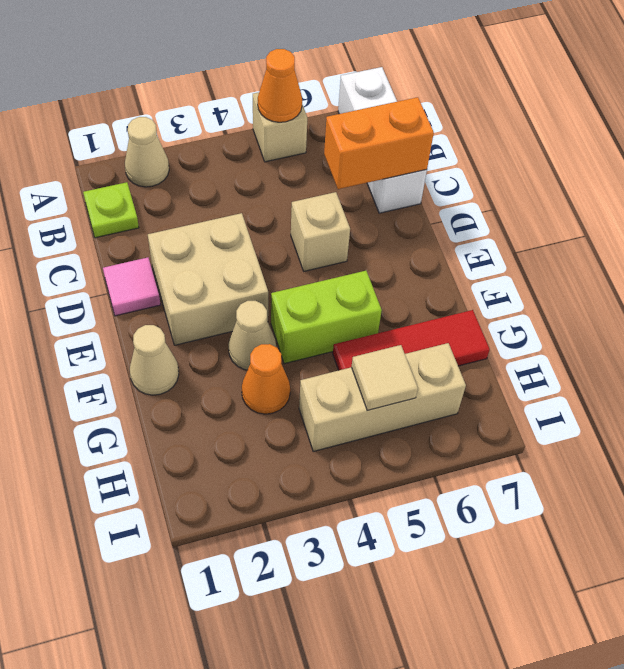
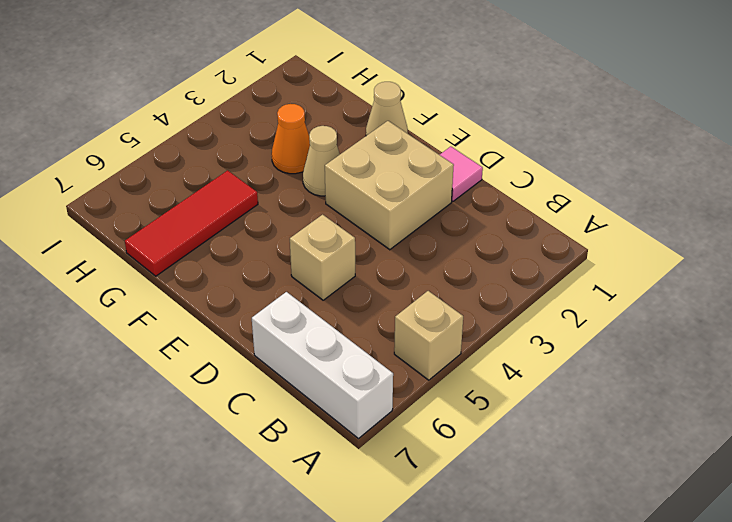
none -> tan cone A2 level 1
none -> lime plate B1 level 1
none -> lime brick F4:F5 level 1

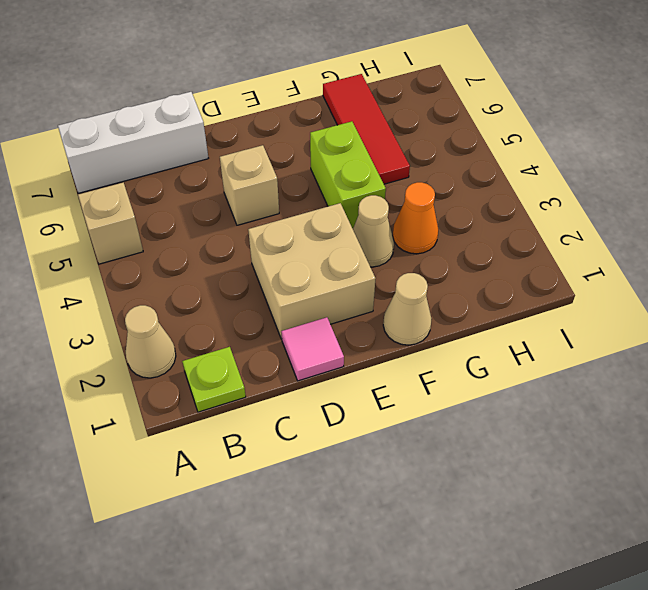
none -> tan brick H4:H6 level 1
none -> orange cone A5 level 2
none -> orange brick C6:C7 level 2

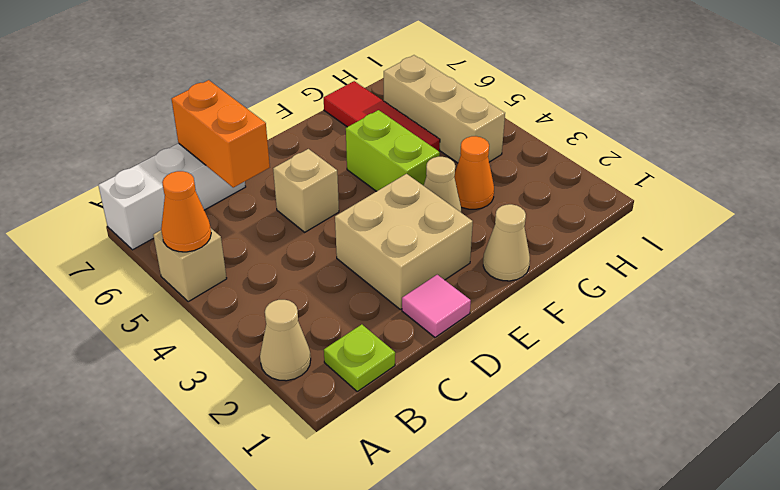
none -> tan tile H5 level 2

